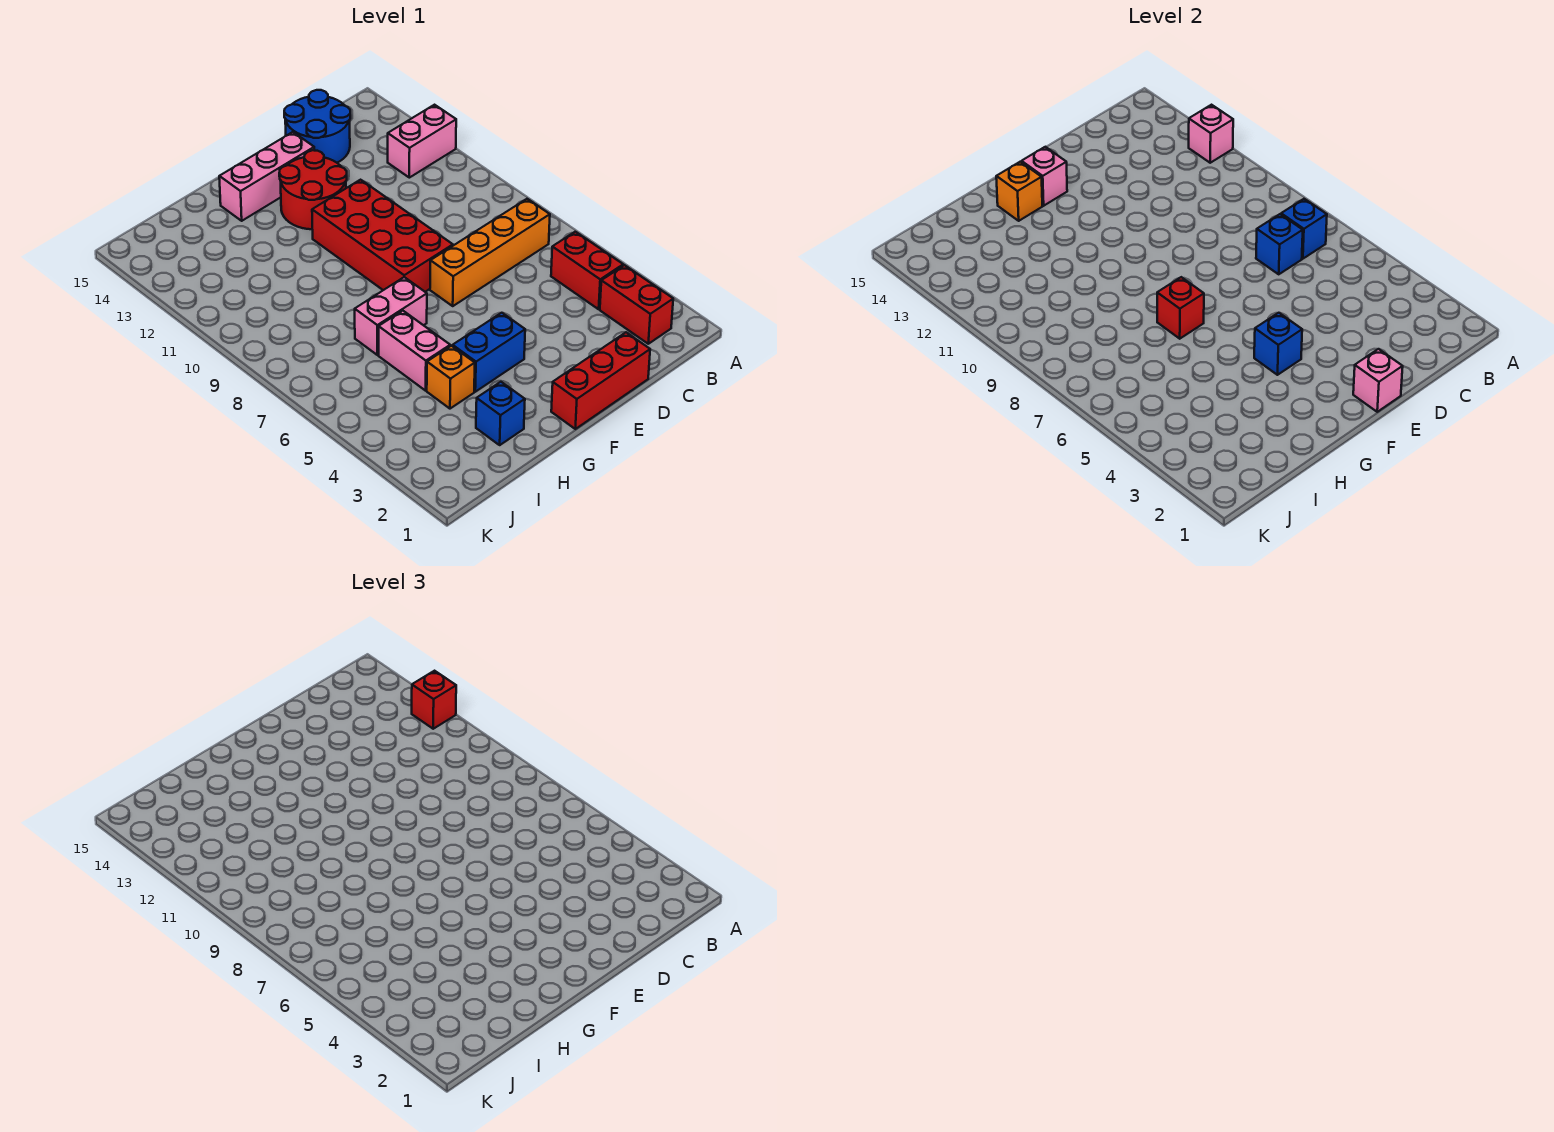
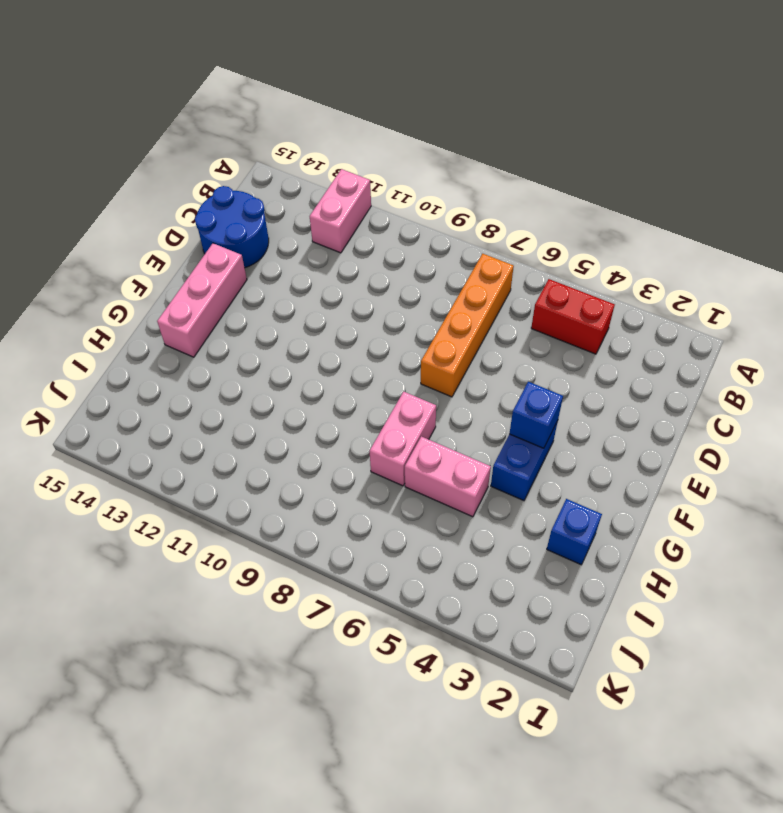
none -> red brick B2:B3 level 1
none -> red brick D1:F1 level 1
none -> red brick E8:F11 level 1

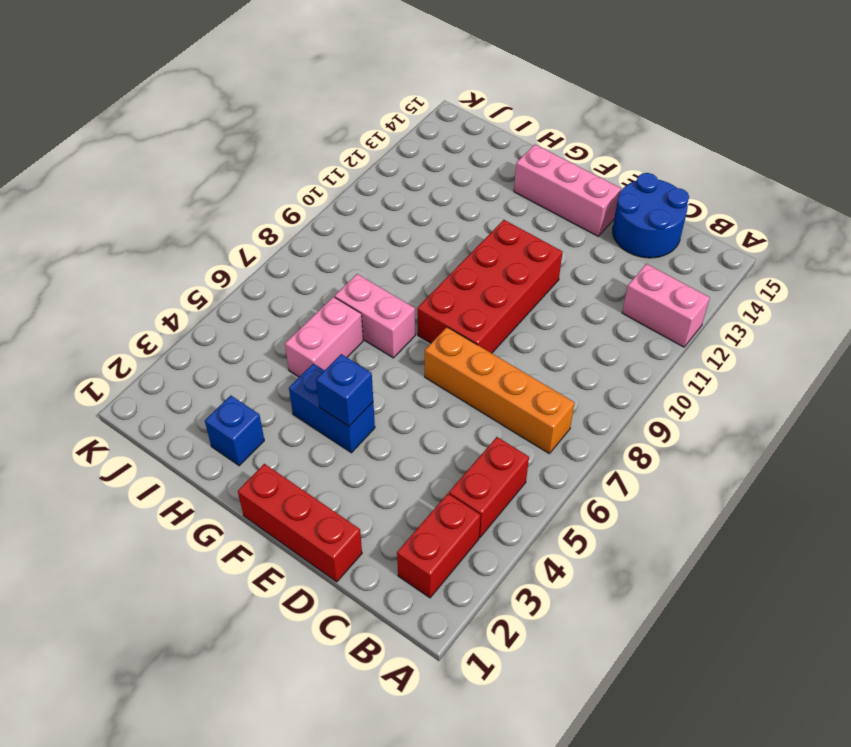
none -> red round brick E12:F13 level 1
none -> orange brick H4 level 1
none -> pink brick A12 level 2

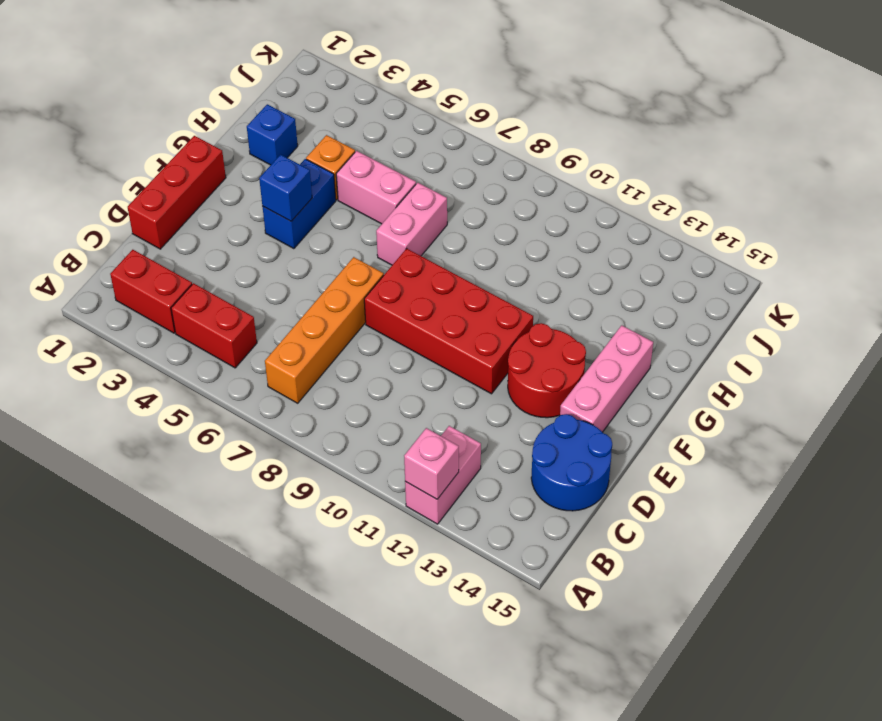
none -> blue brick B7 level 2
none -> blue brick C7 level 2
none -> pink brick E1 level 2

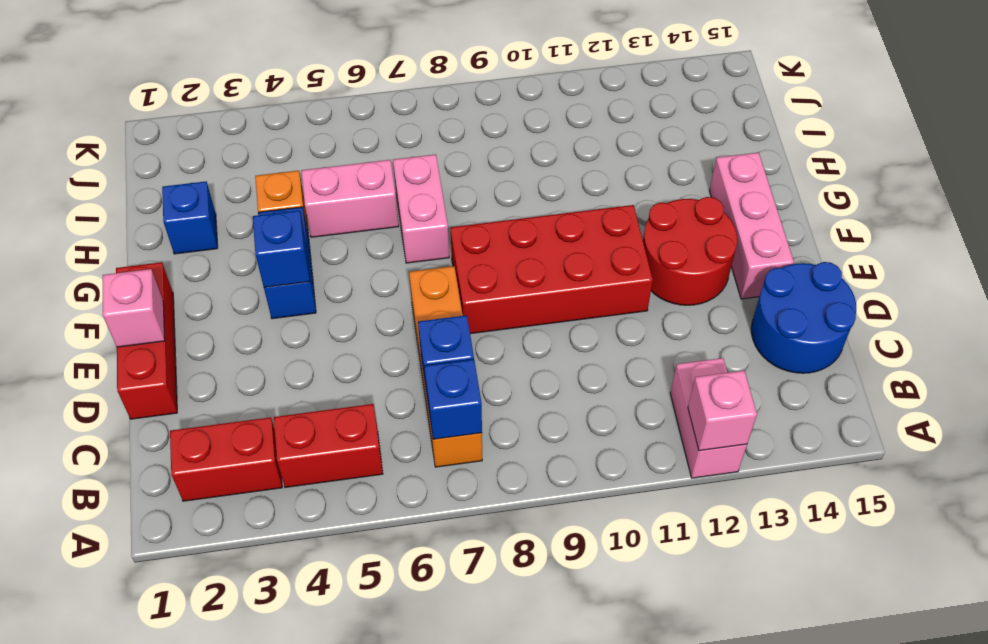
none -> pink brick F14 level 2
none -> red brick G7 level 2
none -> orange brick G14 level 2

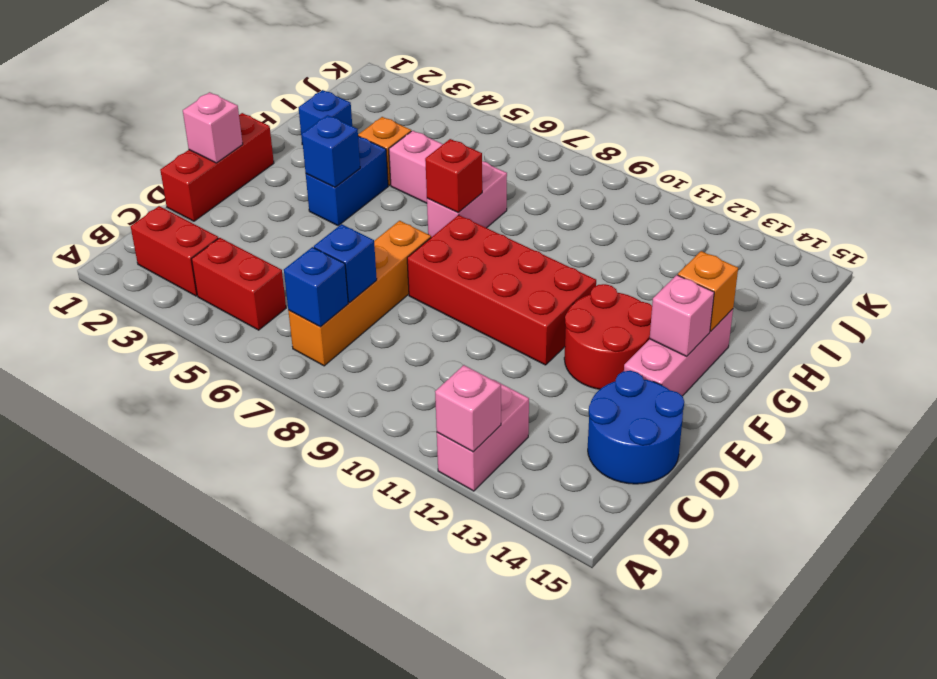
none -> red brick A12 level 3

